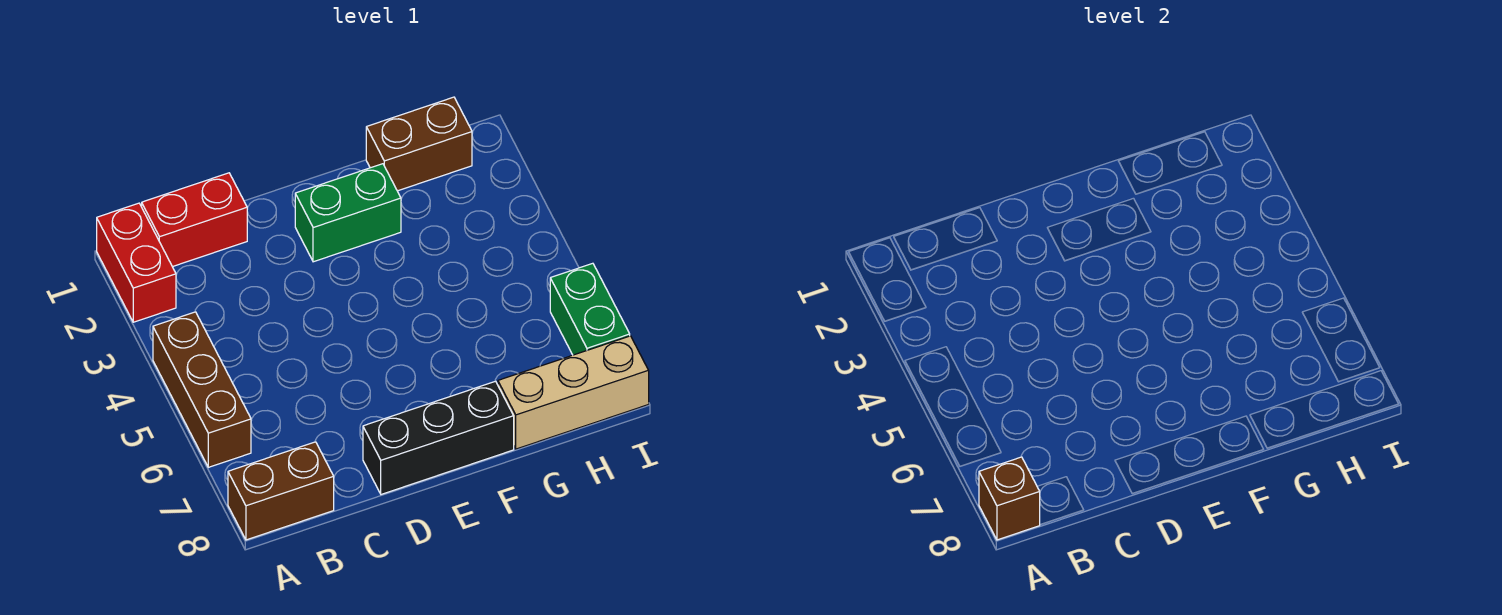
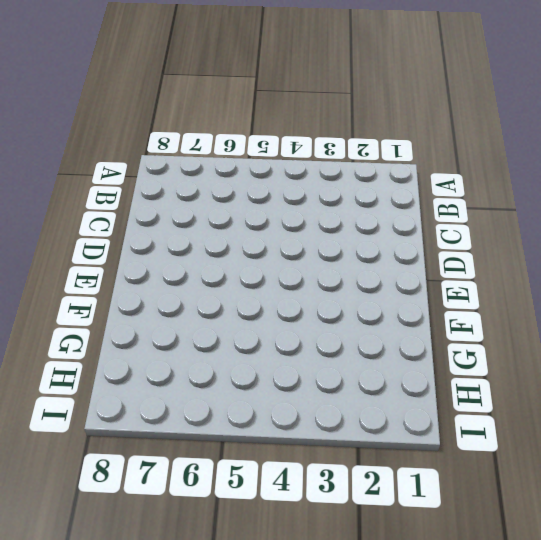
none -> red brick A1:A2 level 1
none -> brown brick A4:A6 level 1

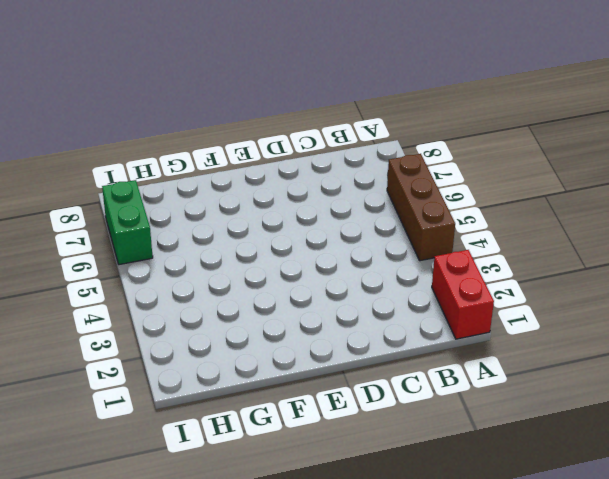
none -> brown brick A8:B8 level 1
none -> red brick B1:C1 level 1

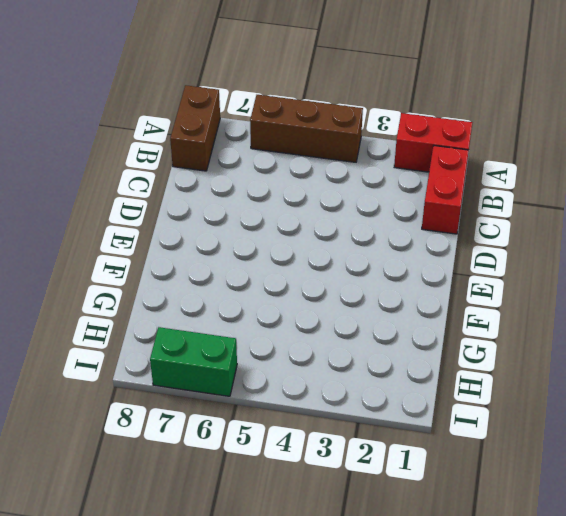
none -> black brick D8:F8 level 1
none -> green brick E2:F2 level 1

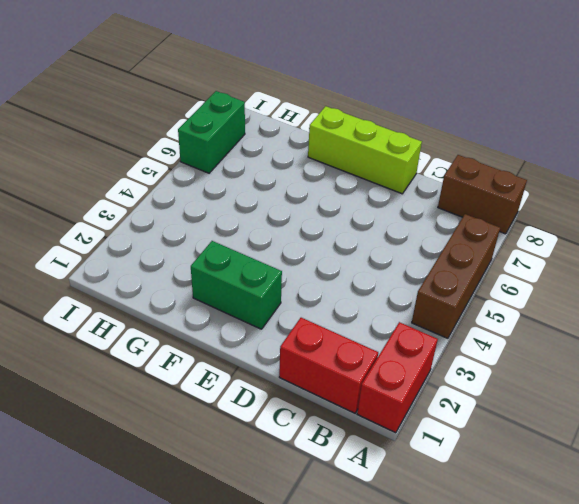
lime brick D8:F8 level 1 -> black brick D8:F8 level 1
none -> brown brick G1:H1 level 1
none -> tan brick G8:I8 level 1

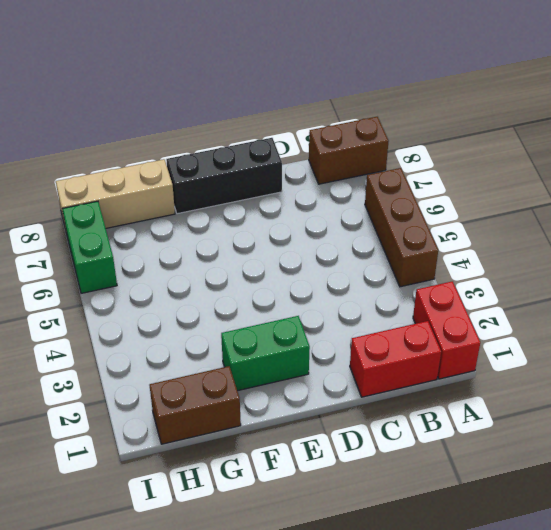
none -> brown brick A8 level 2

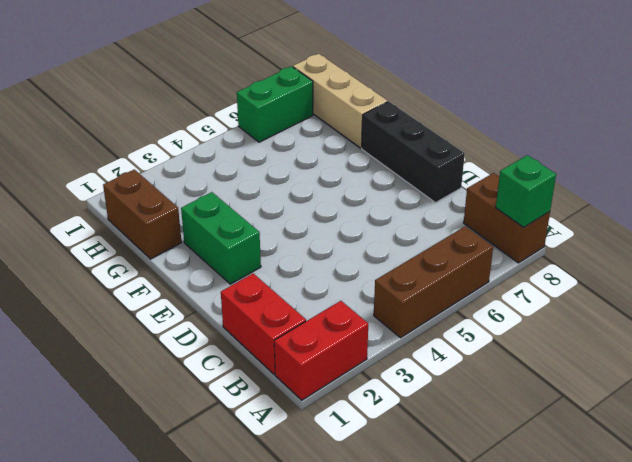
green brick A8 level 2 -> brown brick A8 level 2

